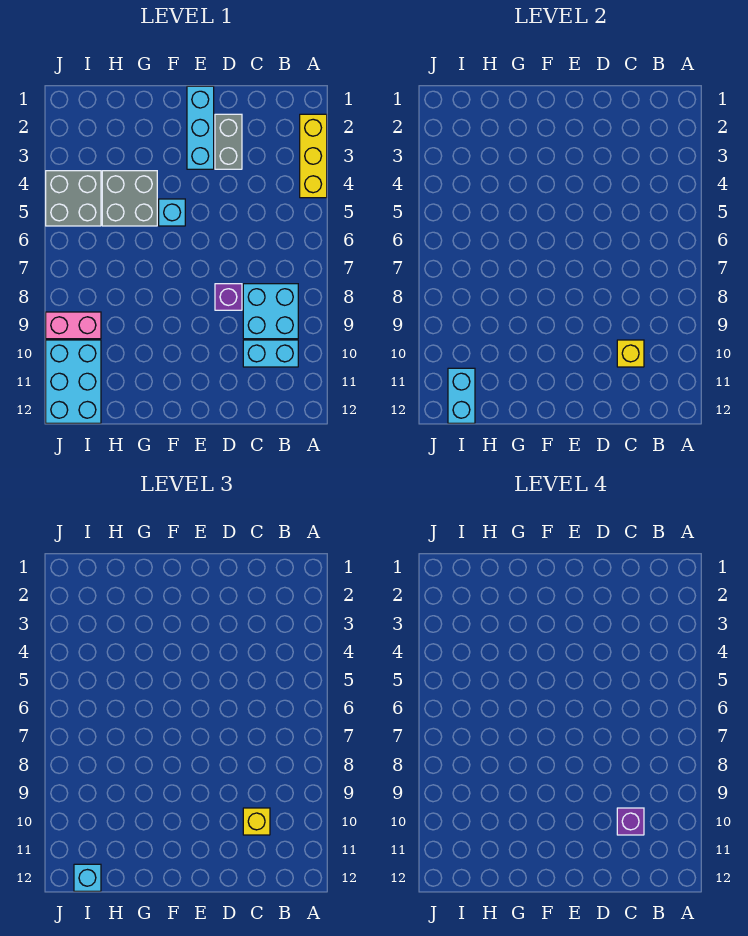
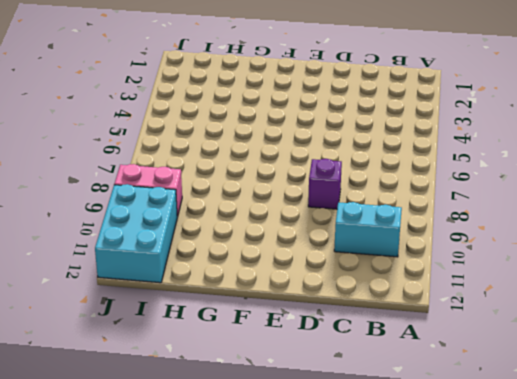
none -> yellow brick A2:A4 level 1
none -> cyan brick B8:C9 level 1
none -> grey brick D2:D3 level 1

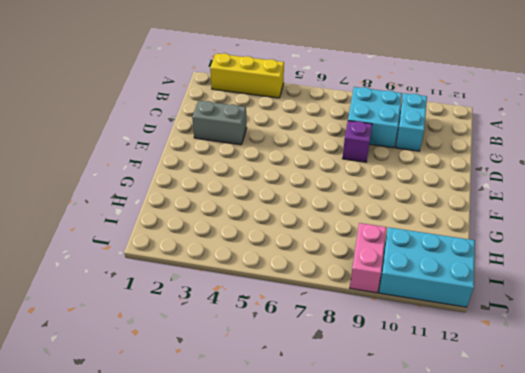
none -> cyan brick E1:E3 level 1
none -> cyan brick F5 level 1
none -> grey brick G4:H5 level 1

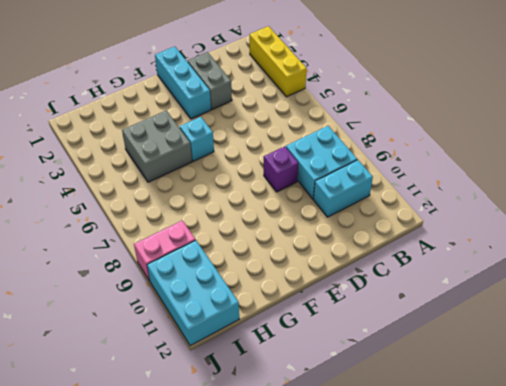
none -> grey brick I4:J5 level 1
none -> yellow brick C10 level 2
none -> cyan brick I11:I12 level 2

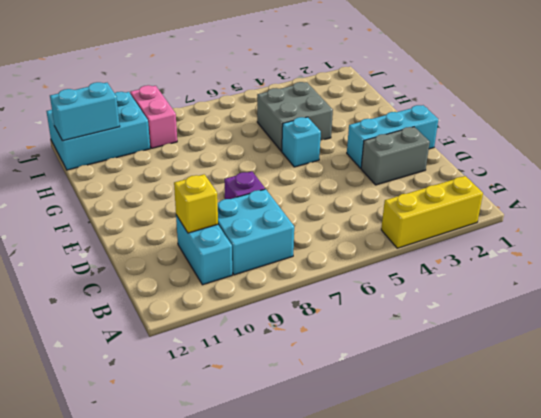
none -> grey brick I4:J5 level 1
none -> yellow brick C10 level 3
none -> cyan brick I12 level 3

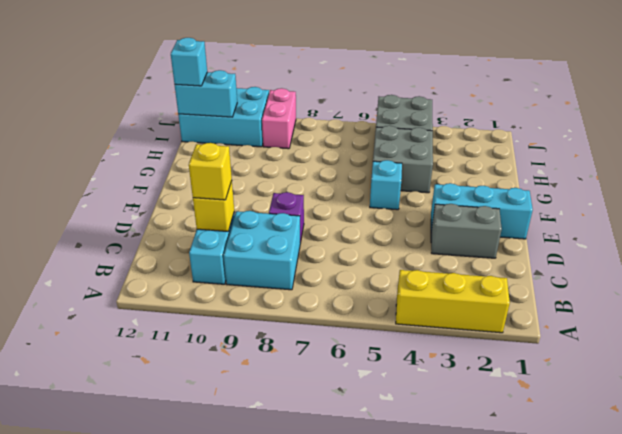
none -> purple brick C10 level 4

